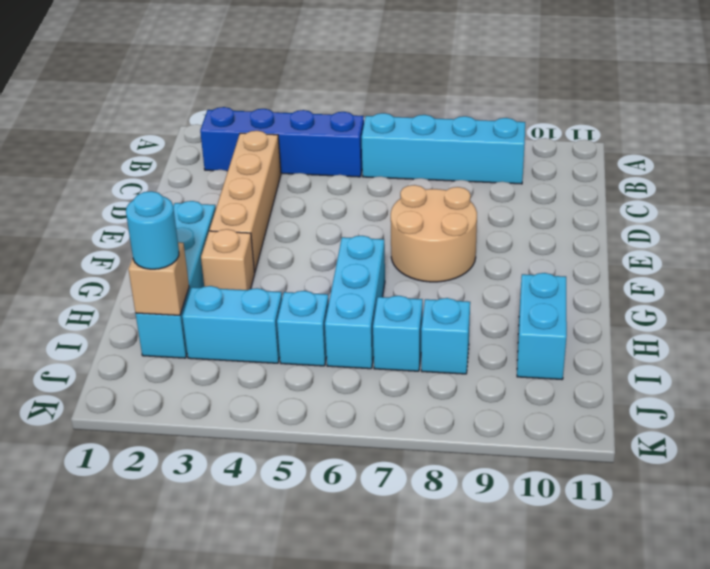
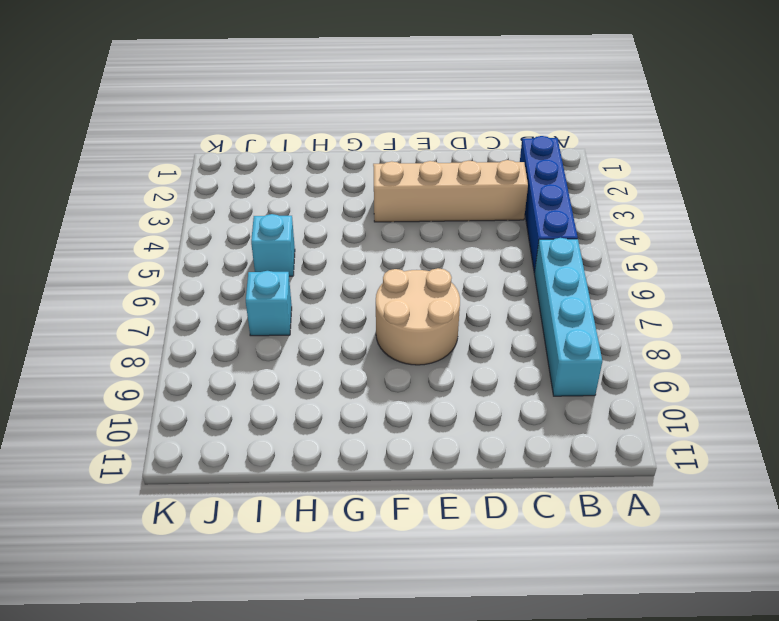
none -> cyan brick F2:I2 level 1
none -> tan brick G3 level 1
none -> cyan brick G6:I6 level 1

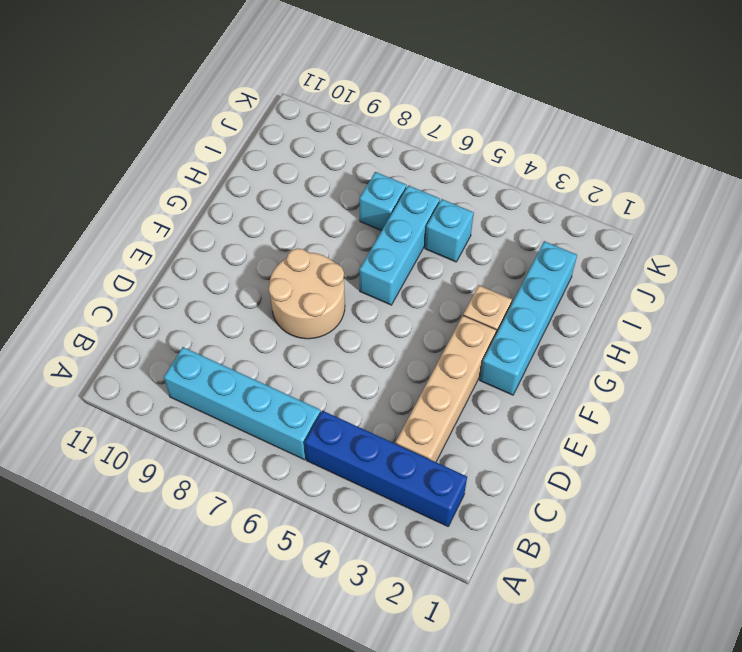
none -> cyan brick H10:I10 level 1
none -> cyan brick I3:I4 level 1
none -> cyan brick I8 level 1

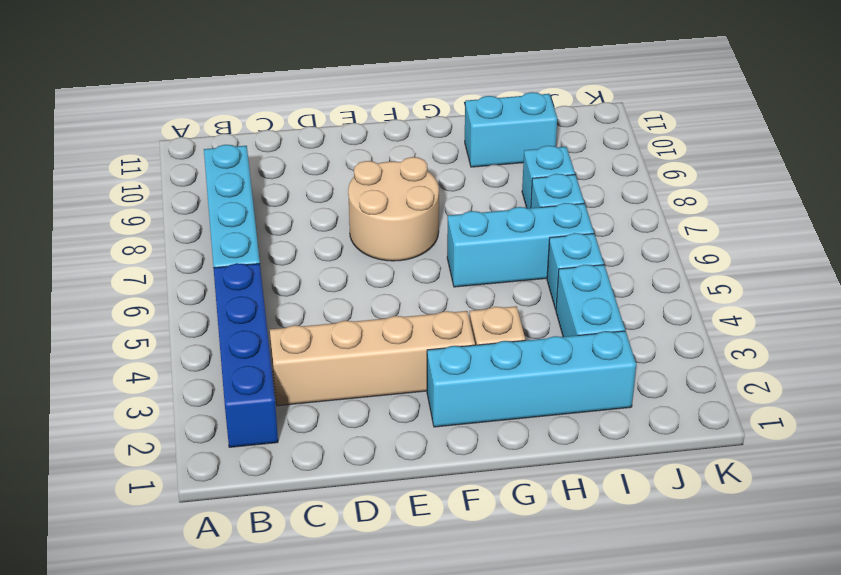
none -> tan brick I2 level 2
none -> cyan round brick I2 level 3

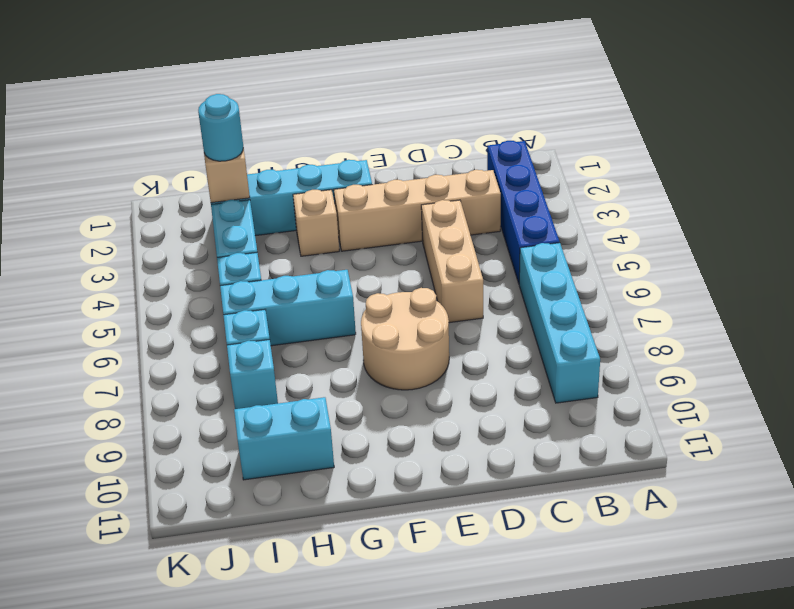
tan brick D4:D6 level 1 -> none

